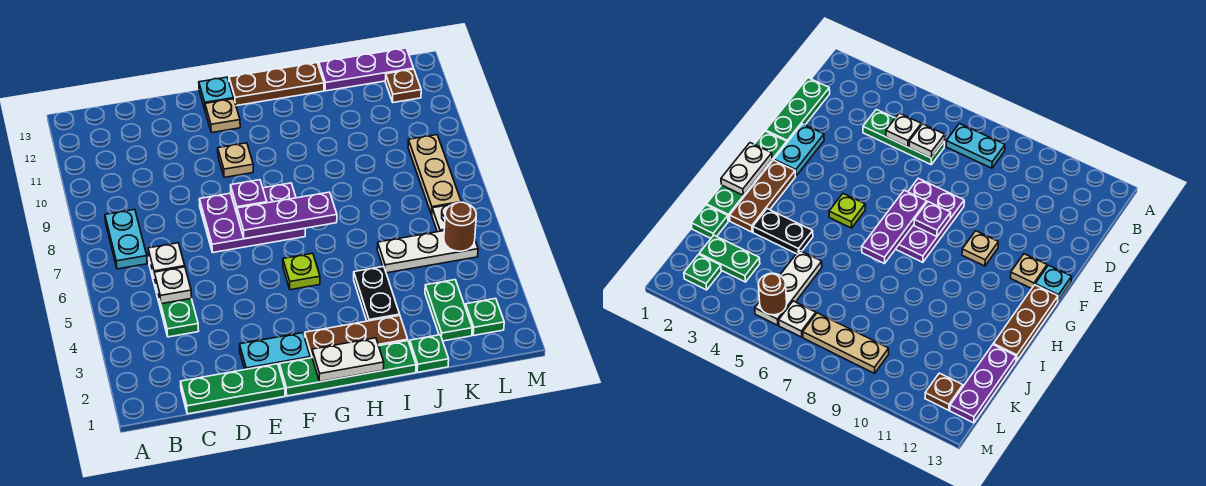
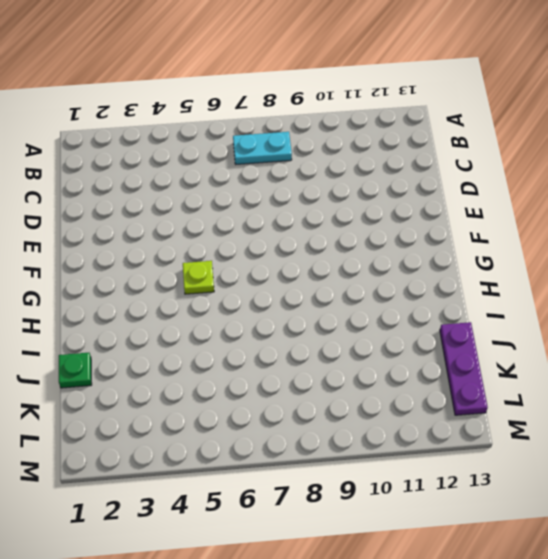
none -> green plate C1:E1 level 1
none -> green plate C4:C6 level 1
none -> cyan plate E2:F2 level 1

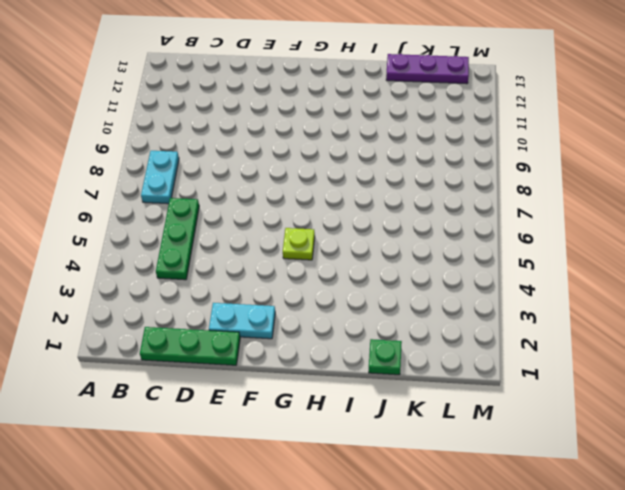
none -> purple plate E7:G8 level 1
none -> green plate F1:I1 level 1
none -> tan plate F10 level 1

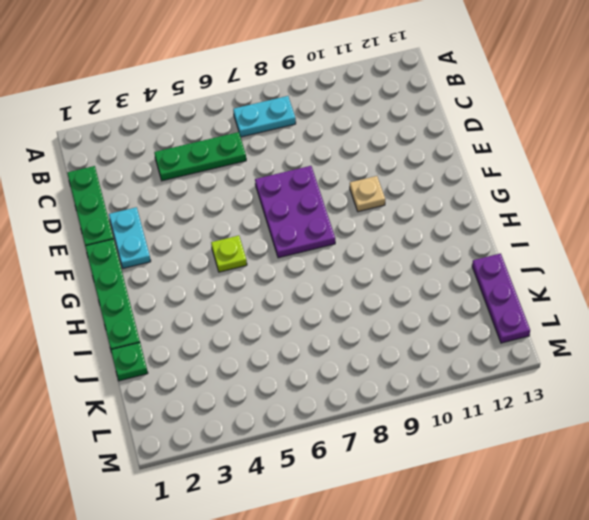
none -> tan plate F12 level 1
none -> cyan plate F13 level 1
none -> brown plate G2:I2 level 1

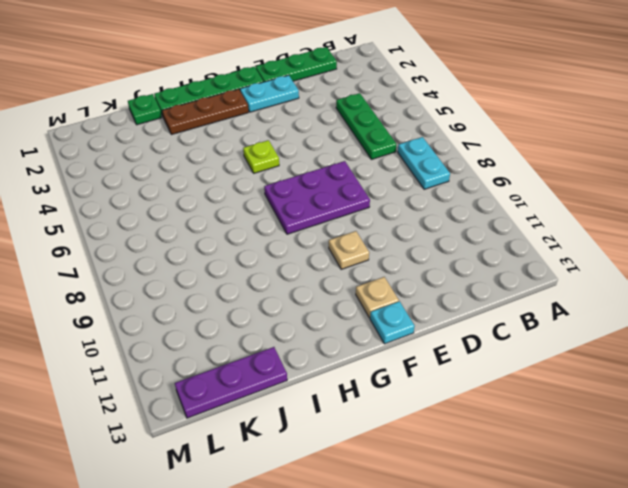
none -> brown plate G13:I13 level 1
none -> black plate I3:I4 level 1
none -> white plate J5:L5 level 1

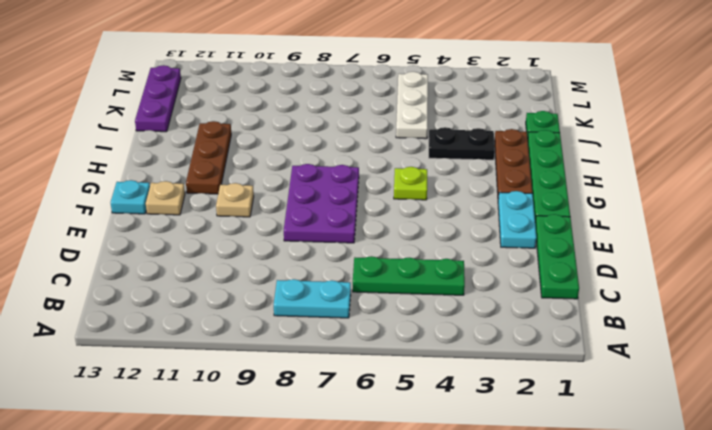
brown plate G11:I11 level 1 -> brown plate G13:I13 level 1
none -> green plate K2:K3 level 1
none -> green plate L2 level 1
none -> white plate L6 level 1

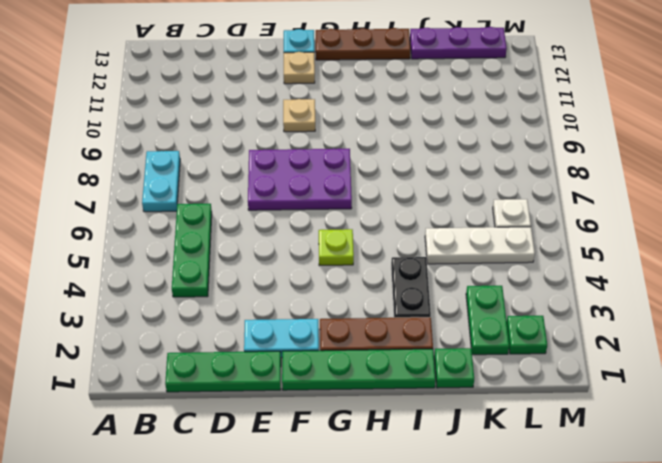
none -> tan plate L7:L9 level 1
none -> brown plate L12 level 1
none -> white plate C5 level 2

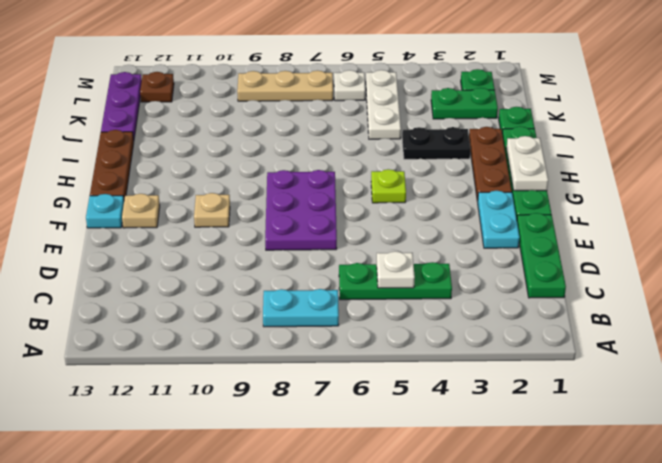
none -> white plate C6 level 2
none -> purple plate F7:H7 level 2
none -> purple plate F8 level 2

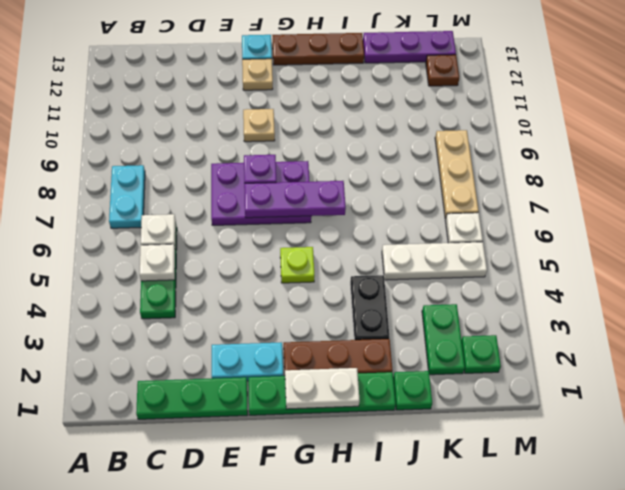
none -> brown round brick L5 level 2

